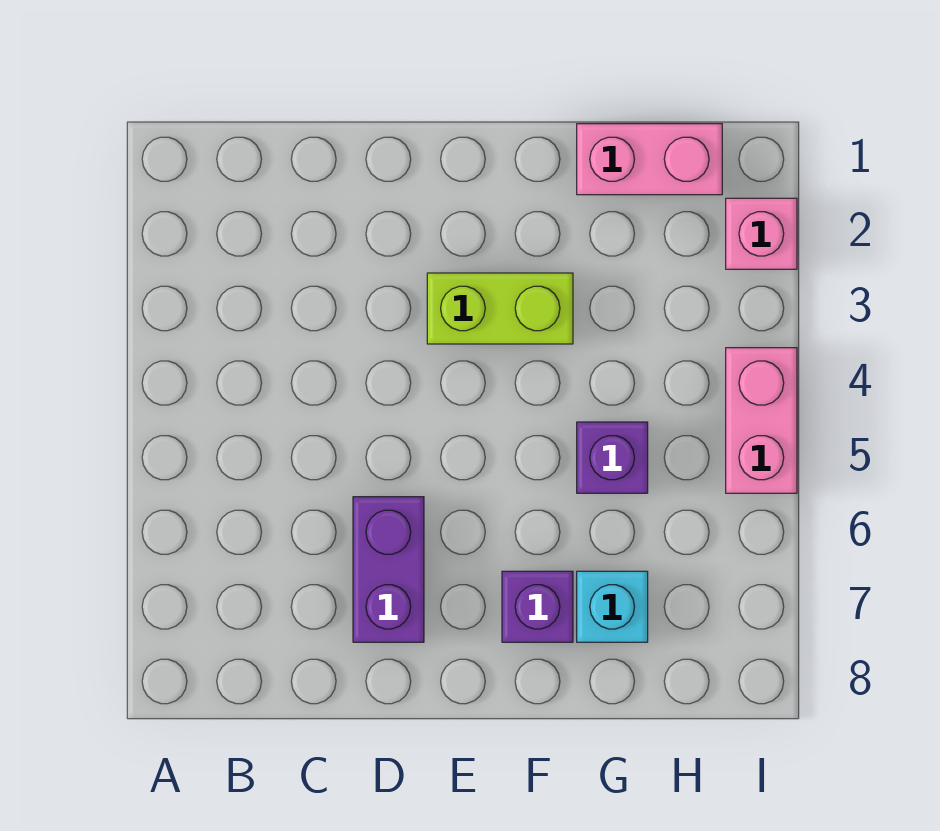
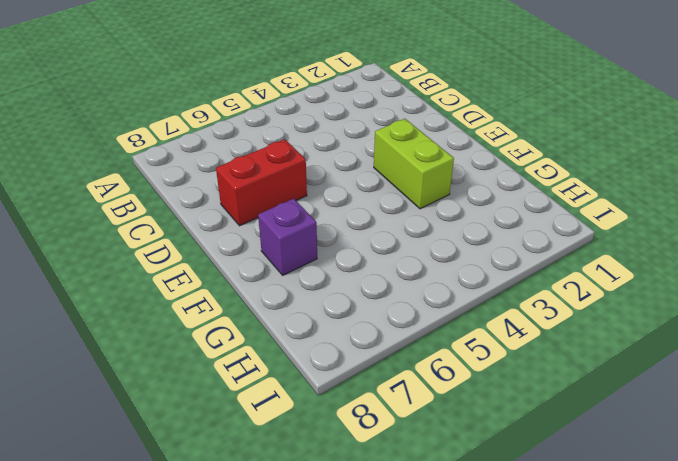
red brick D6:D7 level 1 -> purple brick D6:D7 level 1
none -> pink brick G1:H1 level 1
none -> purple brick G5 level 1

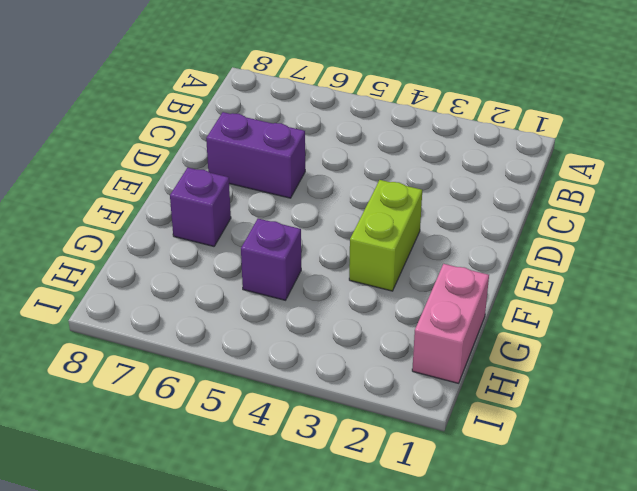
none -> cyan brick G7 level 1
none -> pink brick I2 level 1

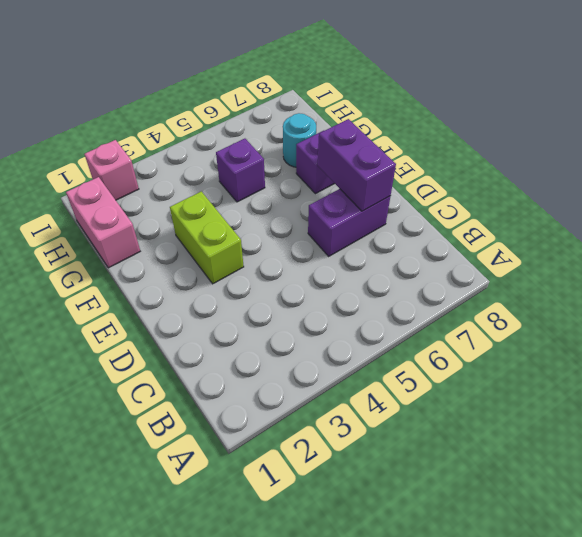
purple brick D7:E7 level 2 -> none
cyan round brick G7 level 1 -> cyan brick G7 level 1
none -> pink brick I4:I5 level 1

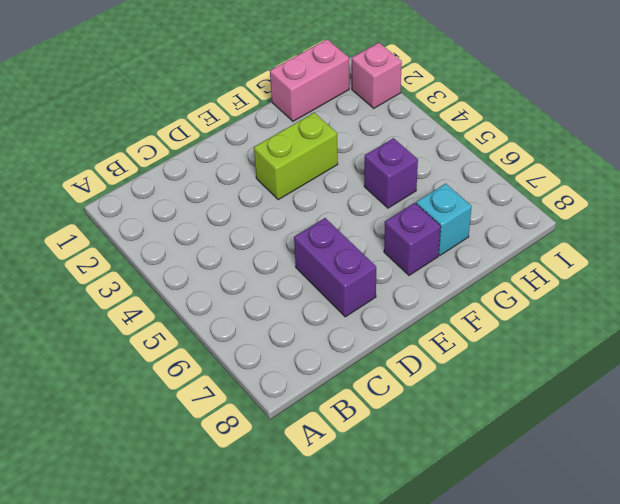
none -> pink brick I4:I5 level 1

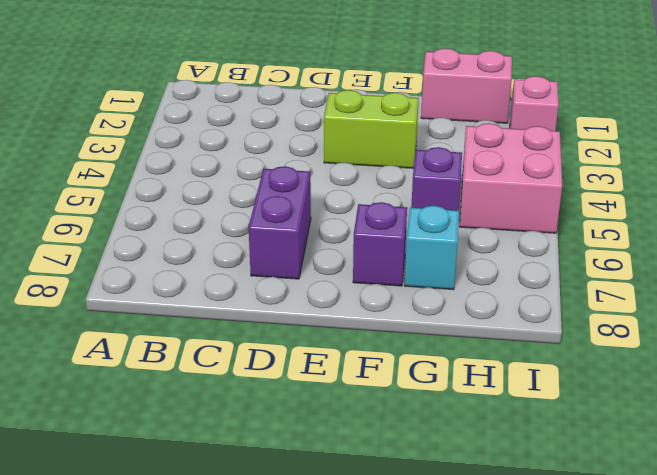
pink brick H4:I5 level 1 -> pink brick I4:I5 level 1

